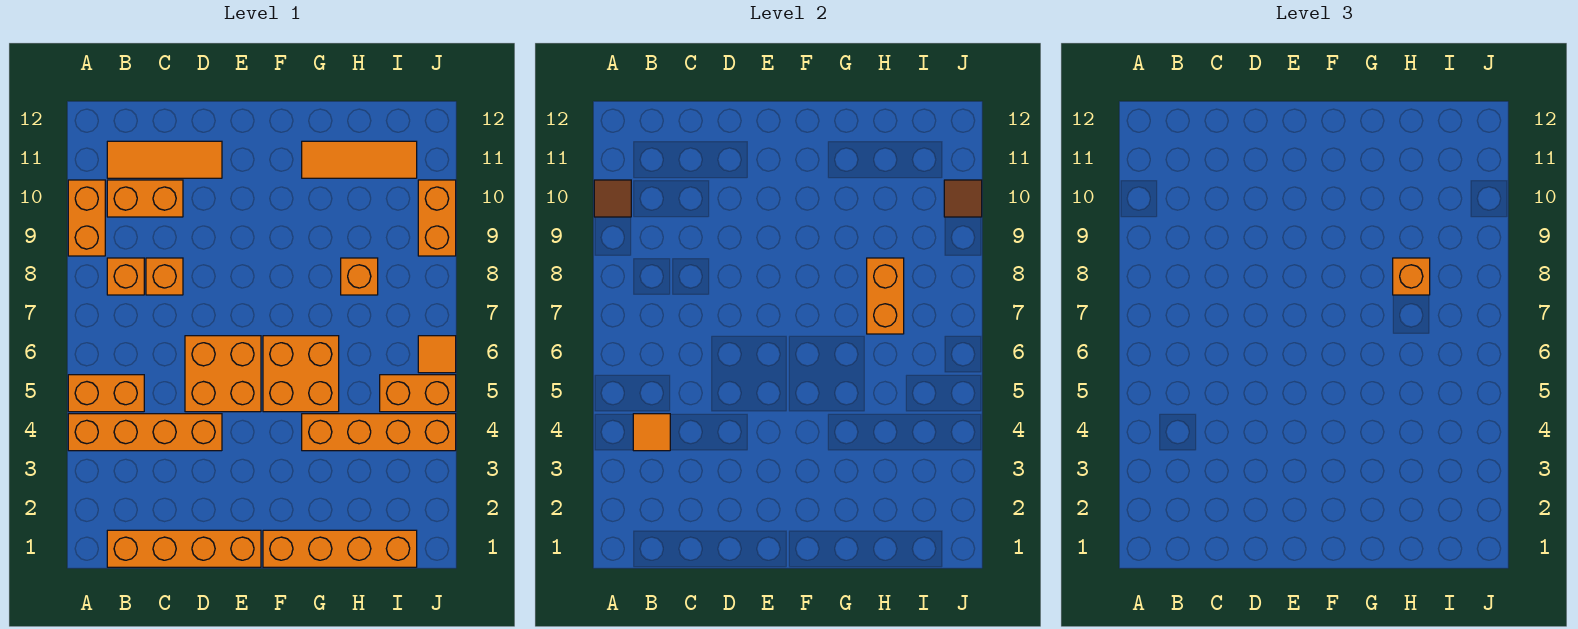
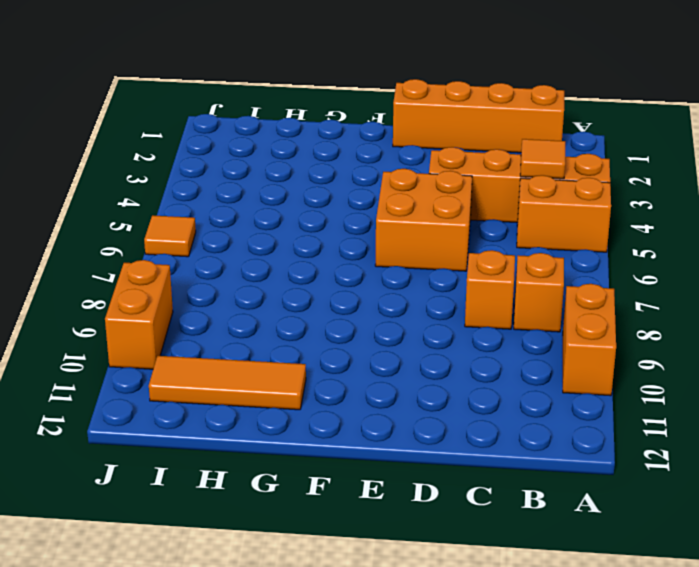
none -> orange brick B10:C10 level 1
none -> orange tile B11:D11 level 1
none -> orange brick F1:I1 level 1

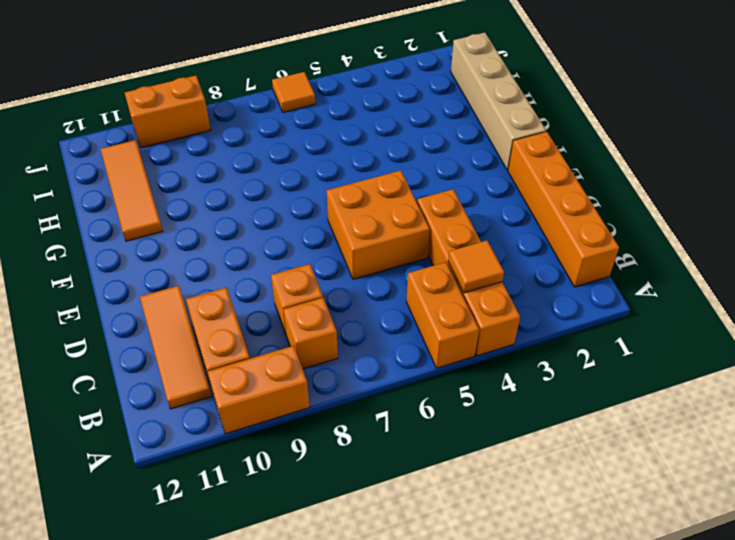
tan brick F1:I1 level 1 -> orange brick F1:I1 level 1
none -> orange brick F5:G6 level 1
none -> orange brick G4:J4 level 1
none -> orange brick H8 level 1

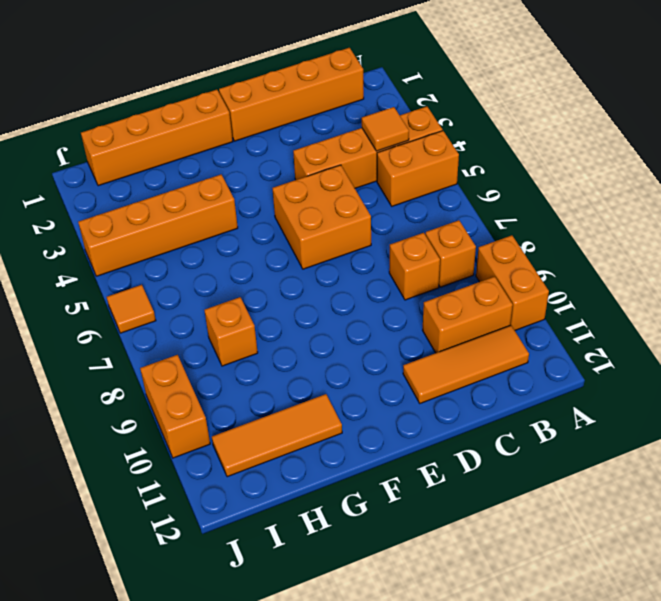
none -> orange brick F5:G6 level 1
none -> orange brick I5:J5 level 1
none -> brown tile A10 level 2

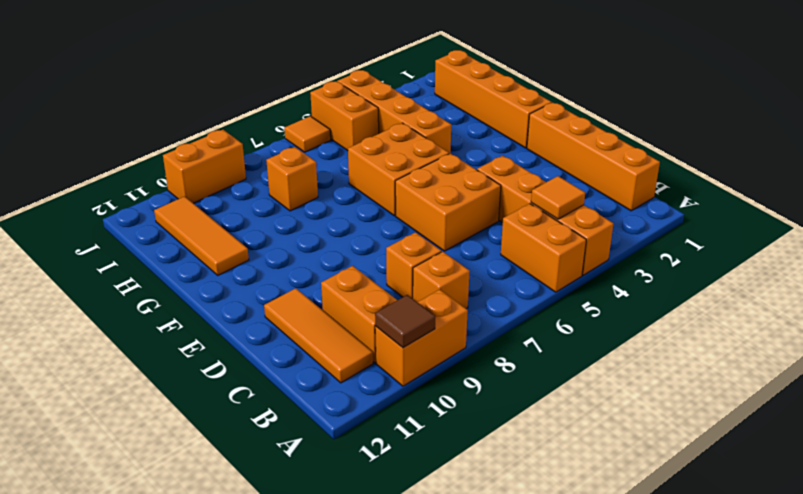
none -> orange brick H7:H8 level 2
none -> brown tile J10 level 2
none -> orange brick H8 level 3

